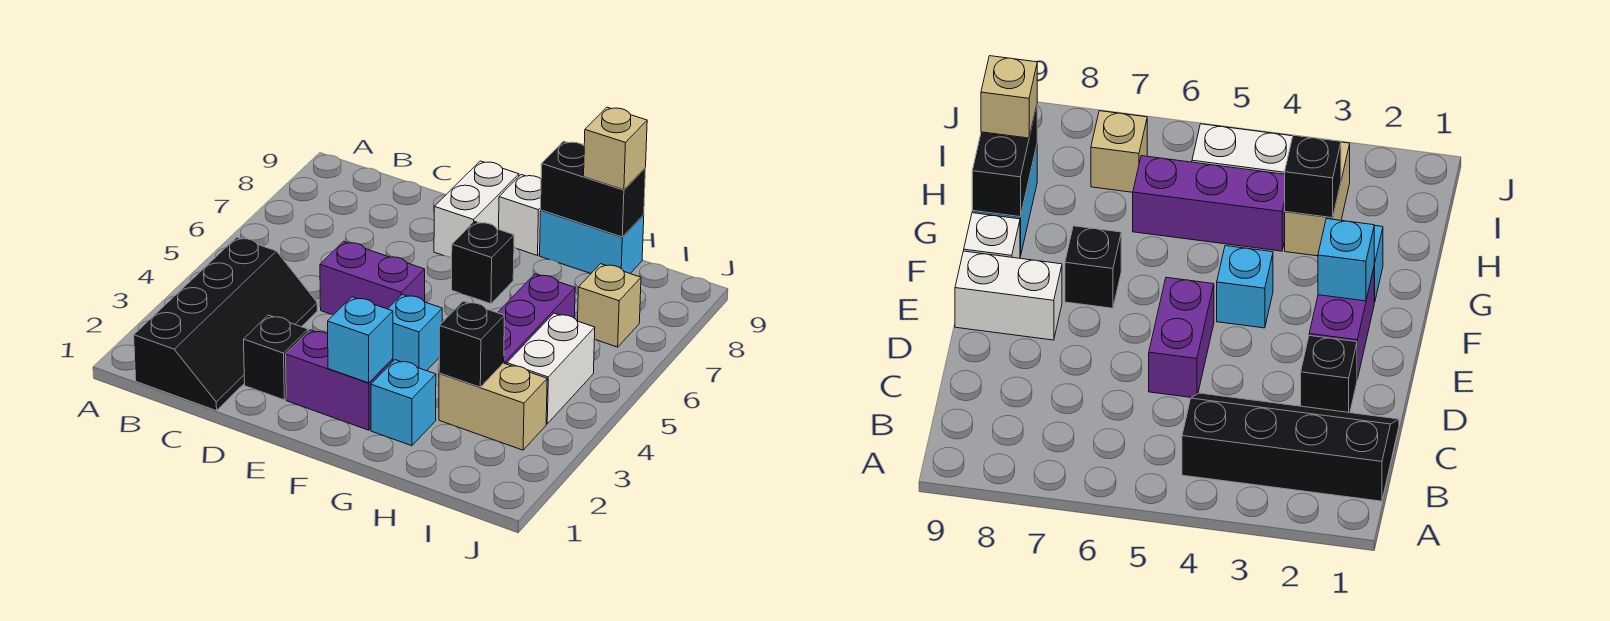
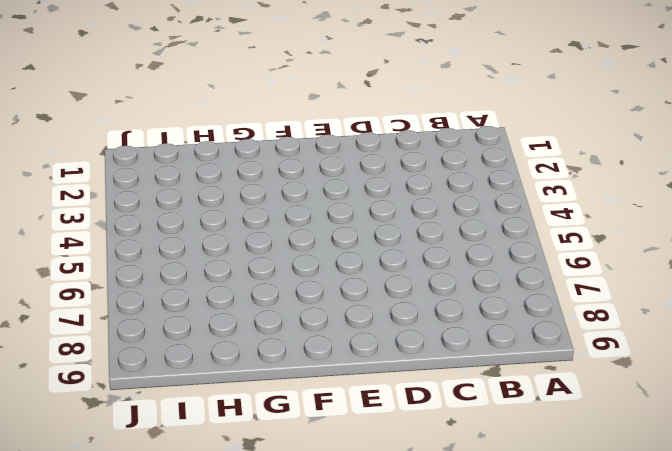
none -> black slope B1:C4 level 1 top B
none -> black brick D2 level 1
none -> purple brick D5:E5 level 1

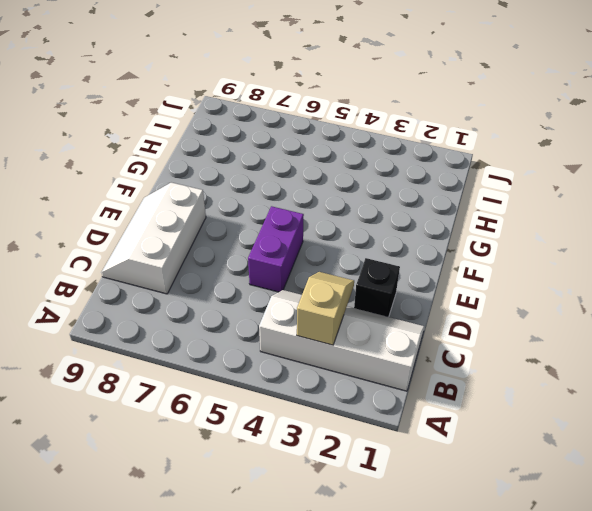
white slope B1:C4 level 1 top B -> black slope B1:C4 level 1 top B
tan slope B3:C3 level 2 top B -> none
white slope C8:E9 level 1 top 8 -> white brick E8:E9 level 1
none -> purple brick E2:F2 level 1
none -> cyan brick F4 level 1
none -> black brick F7 level 1

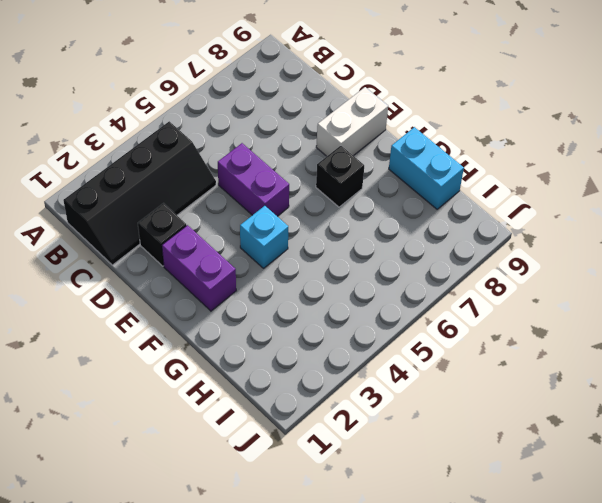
none -> white brick F9 level 1
none -> cyan brick G2 level 1
none -> tan brick H3:I3 level 1

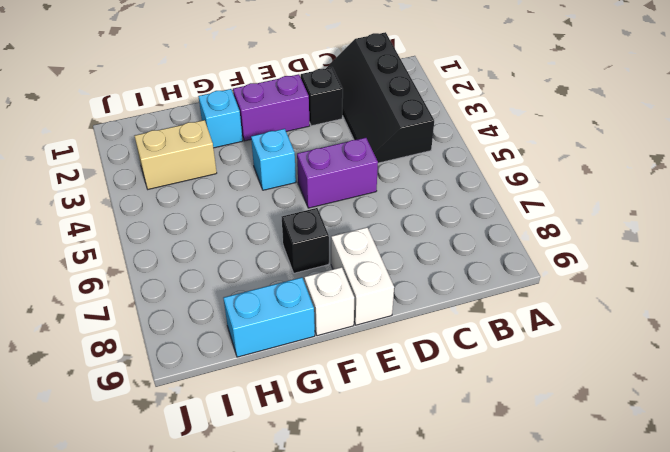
none -> purple brick H4:H6 level 1
none -> white brick I4:I5 level 1
none -> tan brick I7 level 1

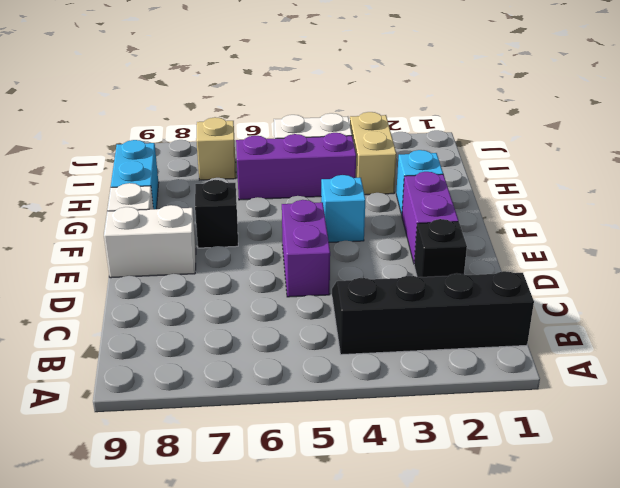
none -> cyan brick F2 level 2
none -> black brick G9:H9 level 2
none -> black brick H3 level 2

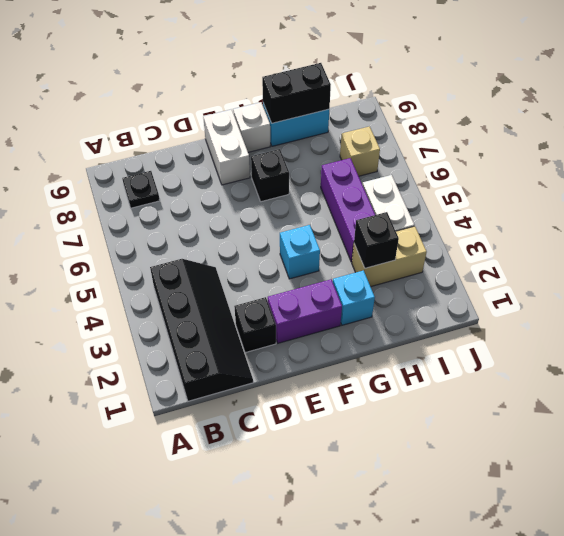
black plate B8 level 1 -> none
none -> purple brick D5:E5 level 1
none -> cyan brick F2 level 2
none -> tan brick H9 level 3

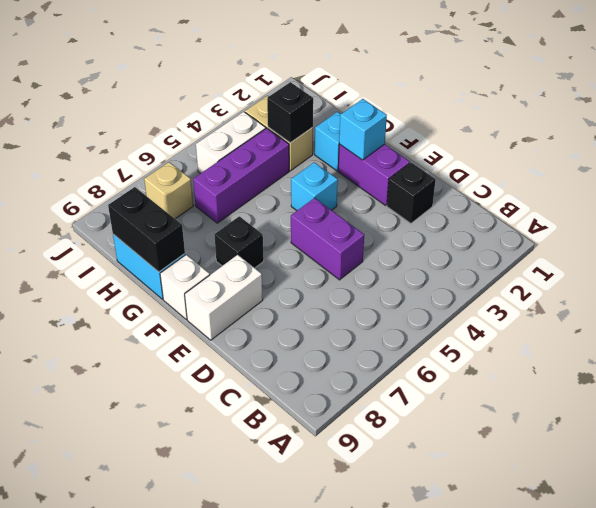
none -> black slope B1:C4 level 1 top B
none -> tan brick H9 level 3

